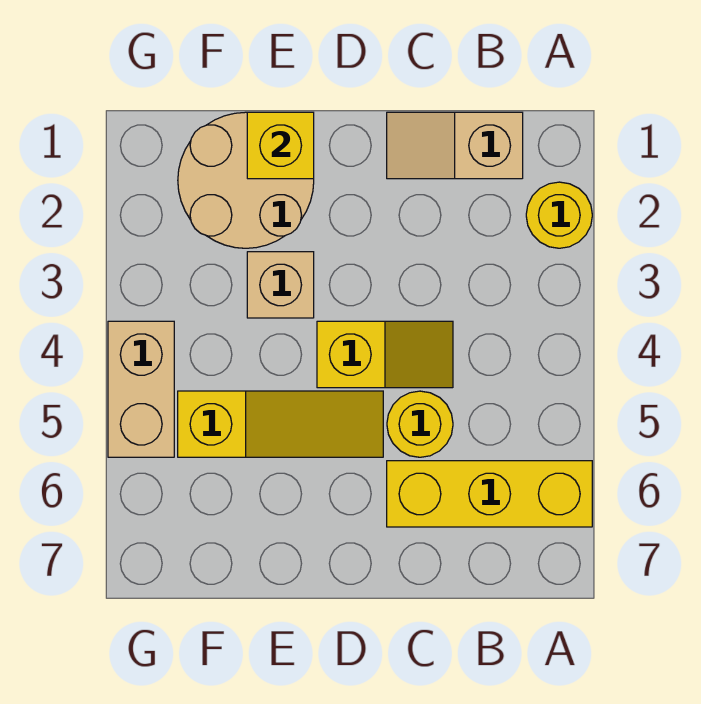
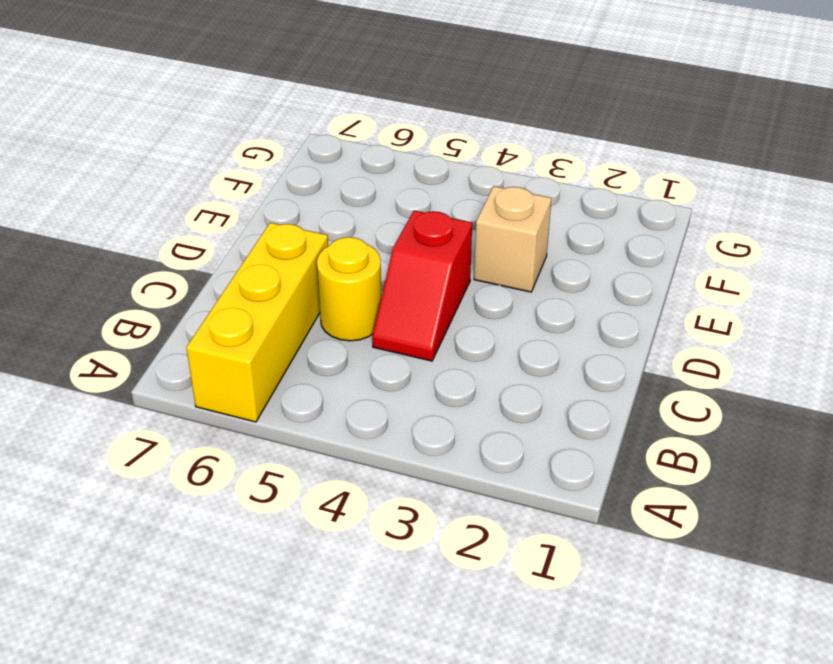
red slope C4:D4 level 1 top D -> yellow slope C4:D4 level 1 top D
none -> yellow round brick A2 level 1
none -> tan slope B1:C1 level 1 top B

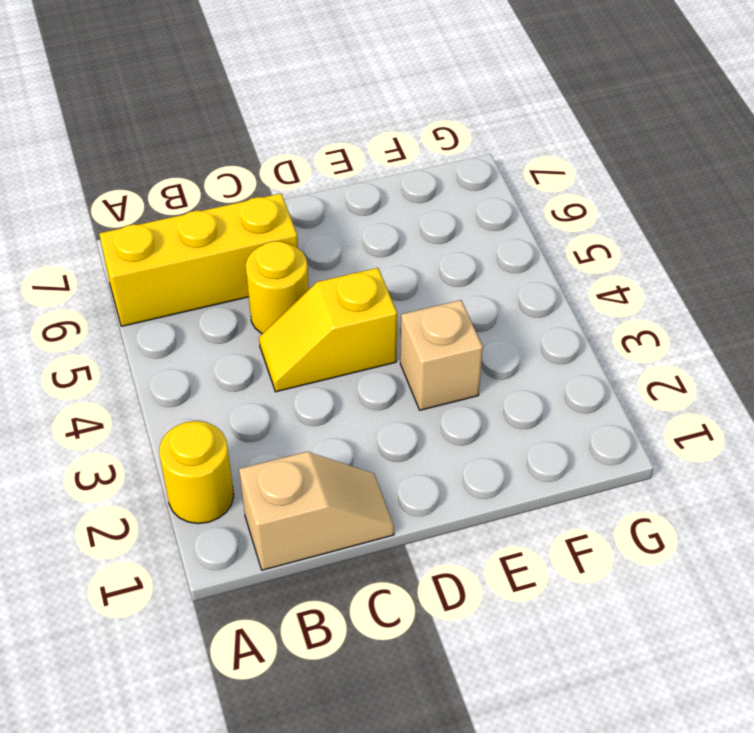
none -> yellow slope D5:F5 level 1 top F
none -> tan round brick E1:F2 level 1

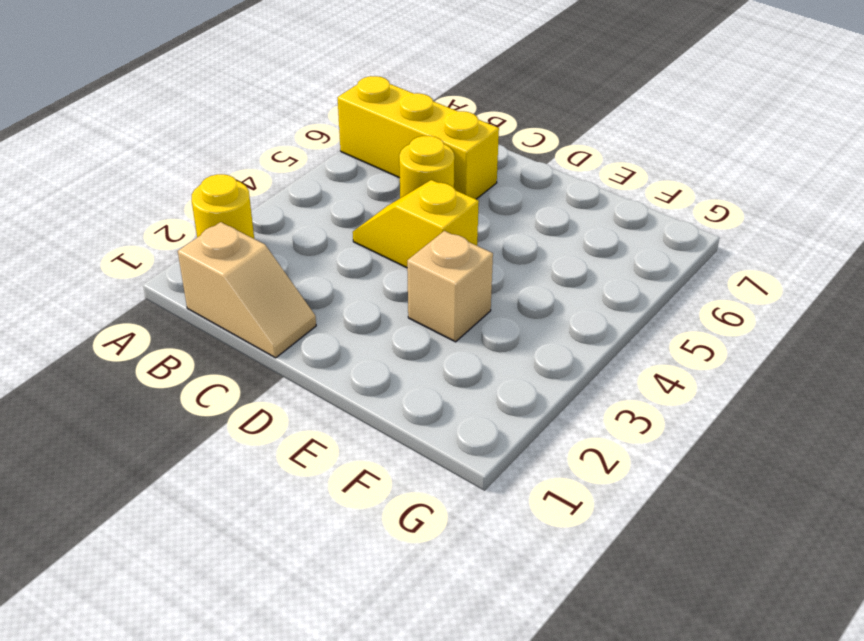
none -> yellow slope D5:F5 level 1 top F
none -> tan round brick E1:F2 level 1

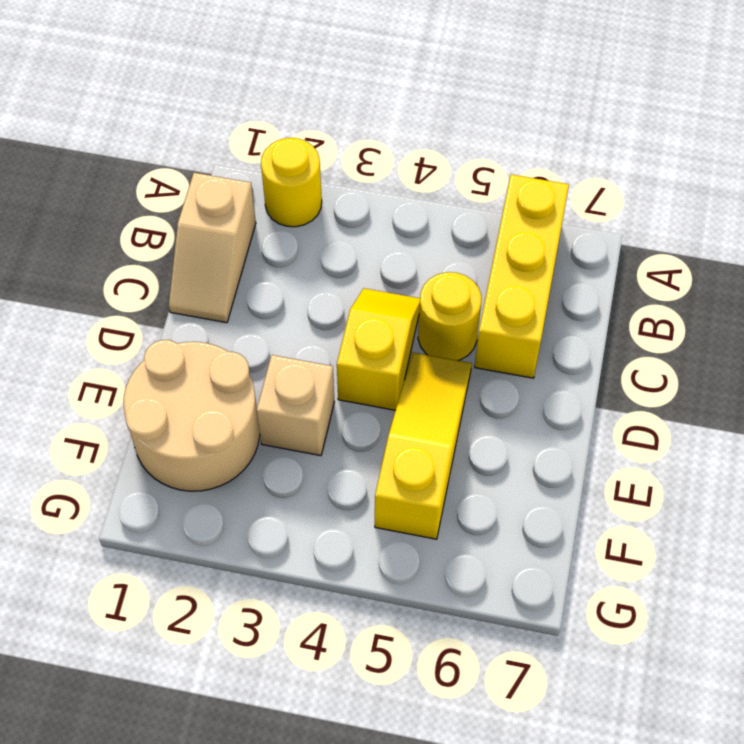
none -> tan brick G4:G5 level 1
none -> yellow brick E1 level 2

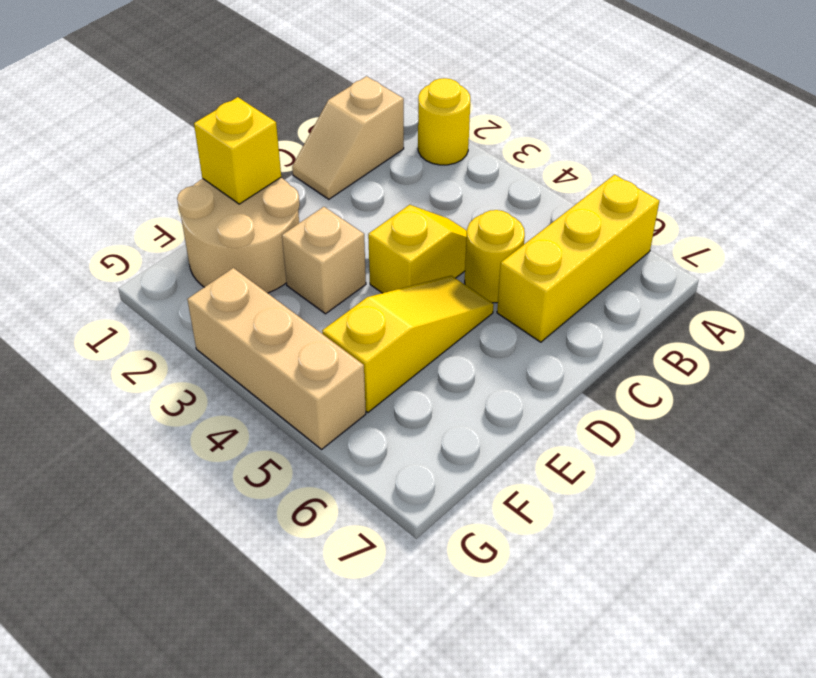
tan brick G3:G5 level 1 -> tan brick G4:G5 level 1

